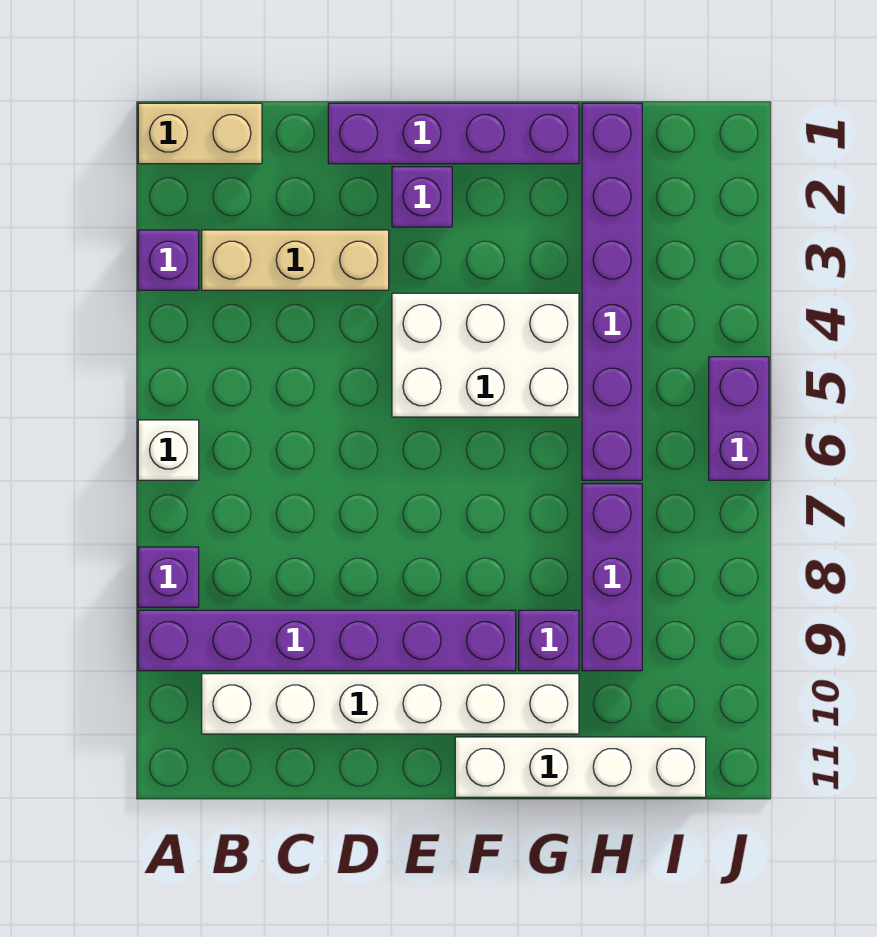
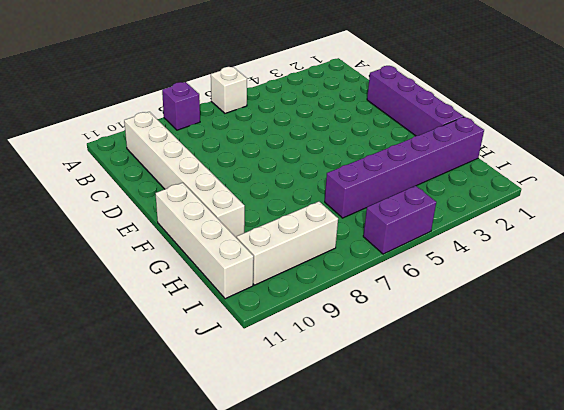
white brick I8:I10 level 1 -> none
none -> tan brick A1:B1 level 1
none -> purple brick A3 level 1
none -> purple brick A9:F9 level 1

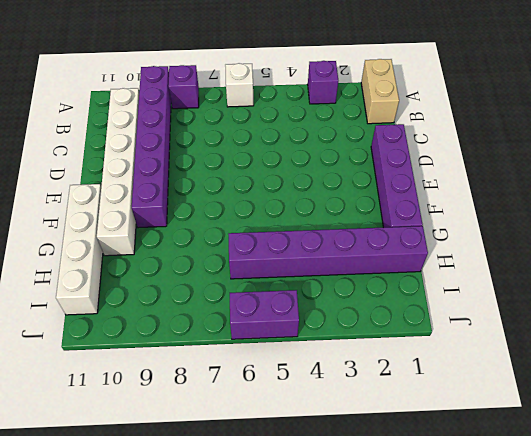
none -> tan brick B3:D3 level 1
none -> purple brick E2 level 1
none -> white brick E4:G5 level 1

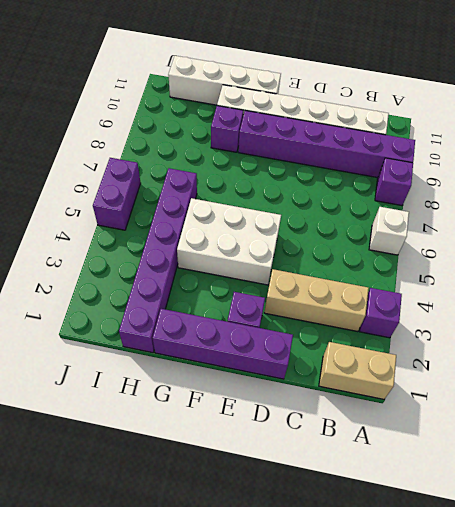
none -> purple brick H7:H9 level 1

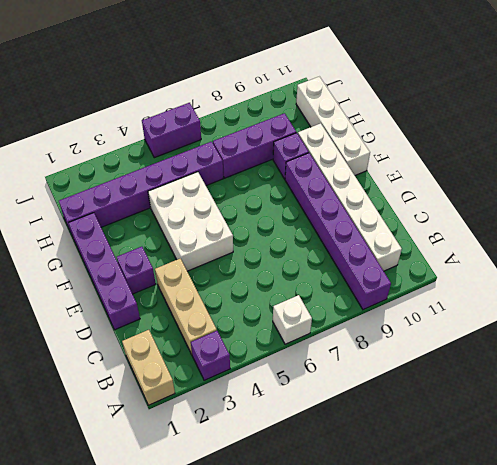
none -> purple brick A8 level 1

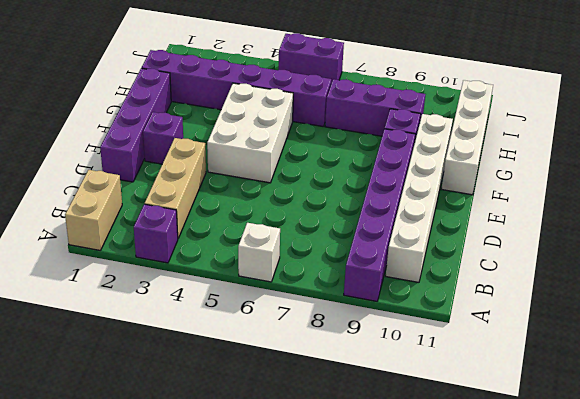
none -> purple brick A8 level 1

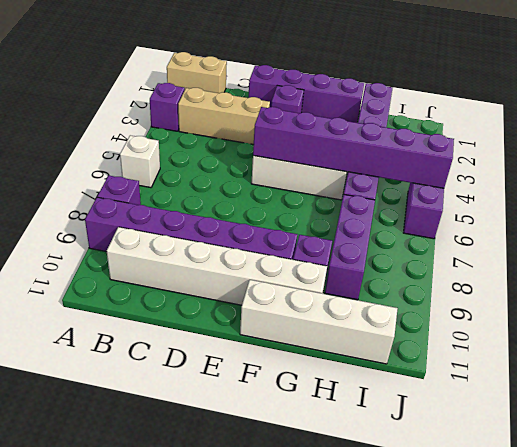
purple brick E5:J5 level 2 -> none

